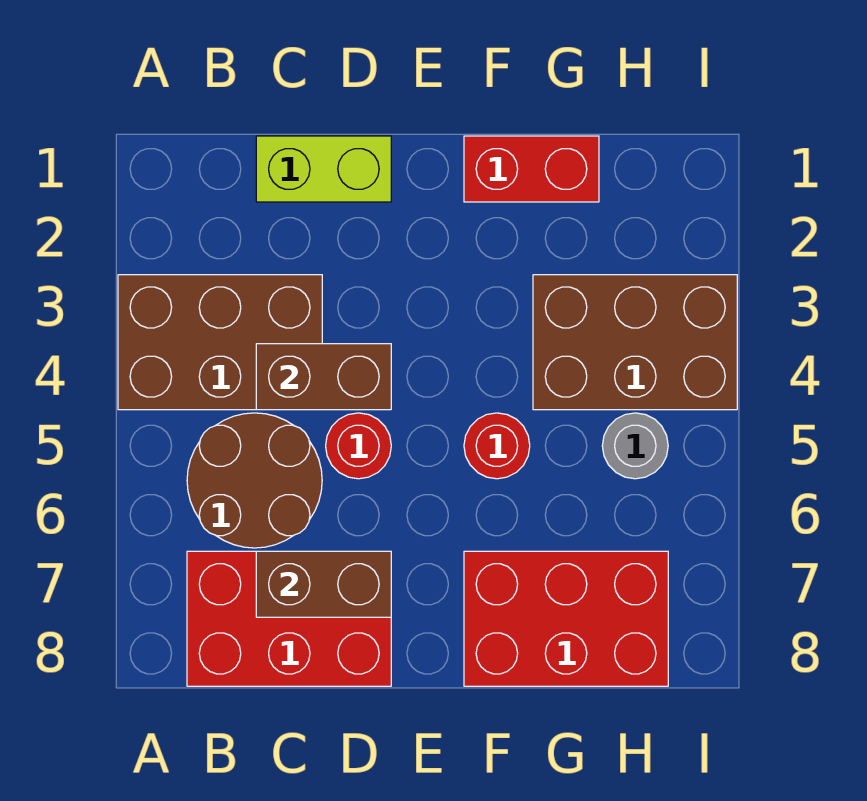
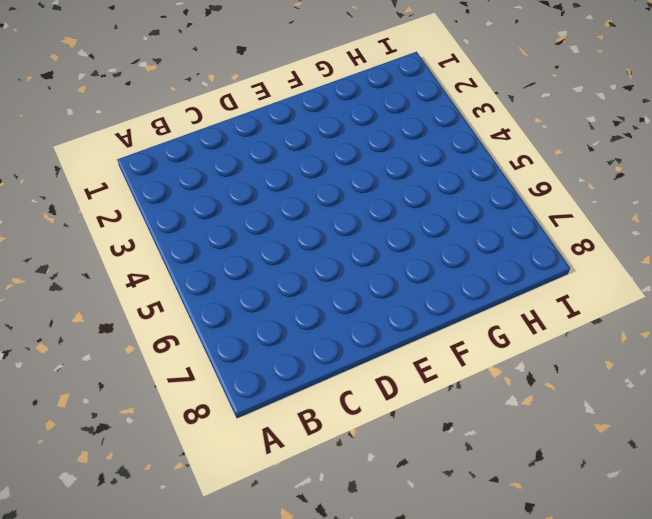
none -> brown brick A3:C4 level 1
none -> brown round brick B5:C6 level 1
none -> red brick B7:D8 level 1

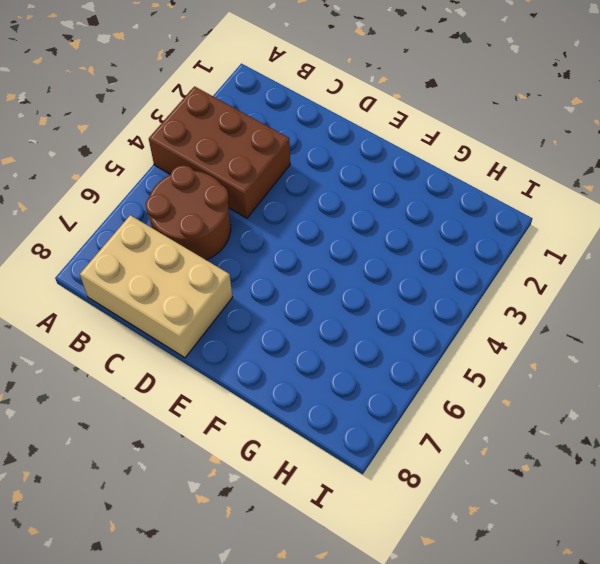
tan brick B7:D8 level 1 -> red brick B7:D8 level 1
none -> lime brick C1:D1 level 1
none -> red round brick D5 level 1
none -> red brick F1:G1 level 1

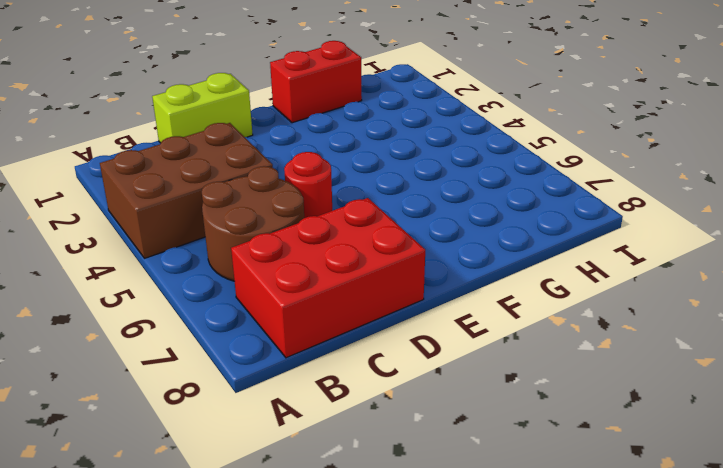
none -> red round brick F5 level 1
none -> red brick F7:H8 level 1
none -> brown brick G3:I4 level 1

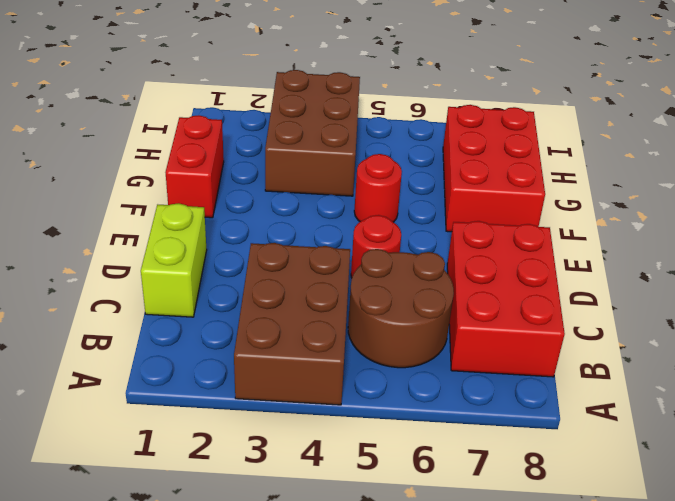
none -> grey round brick H5 level 1
none -> brown brick C4:D4 level 2
none -> brown brick C7:D7 level 2

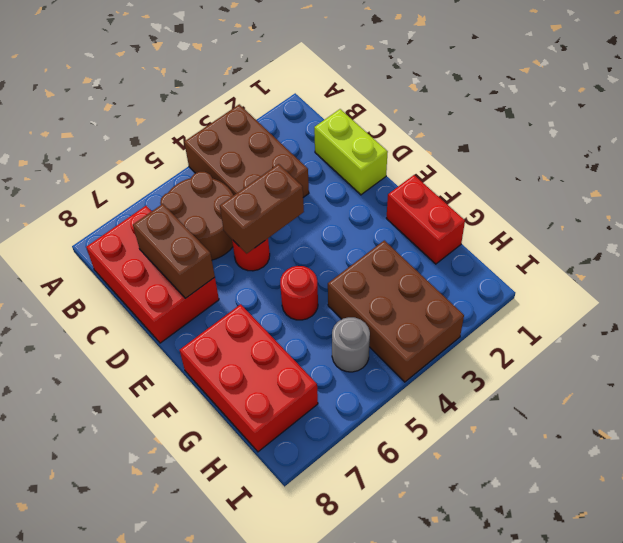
brown brick D4:D5 level 2 -> brown brick C4:D4 level 2

